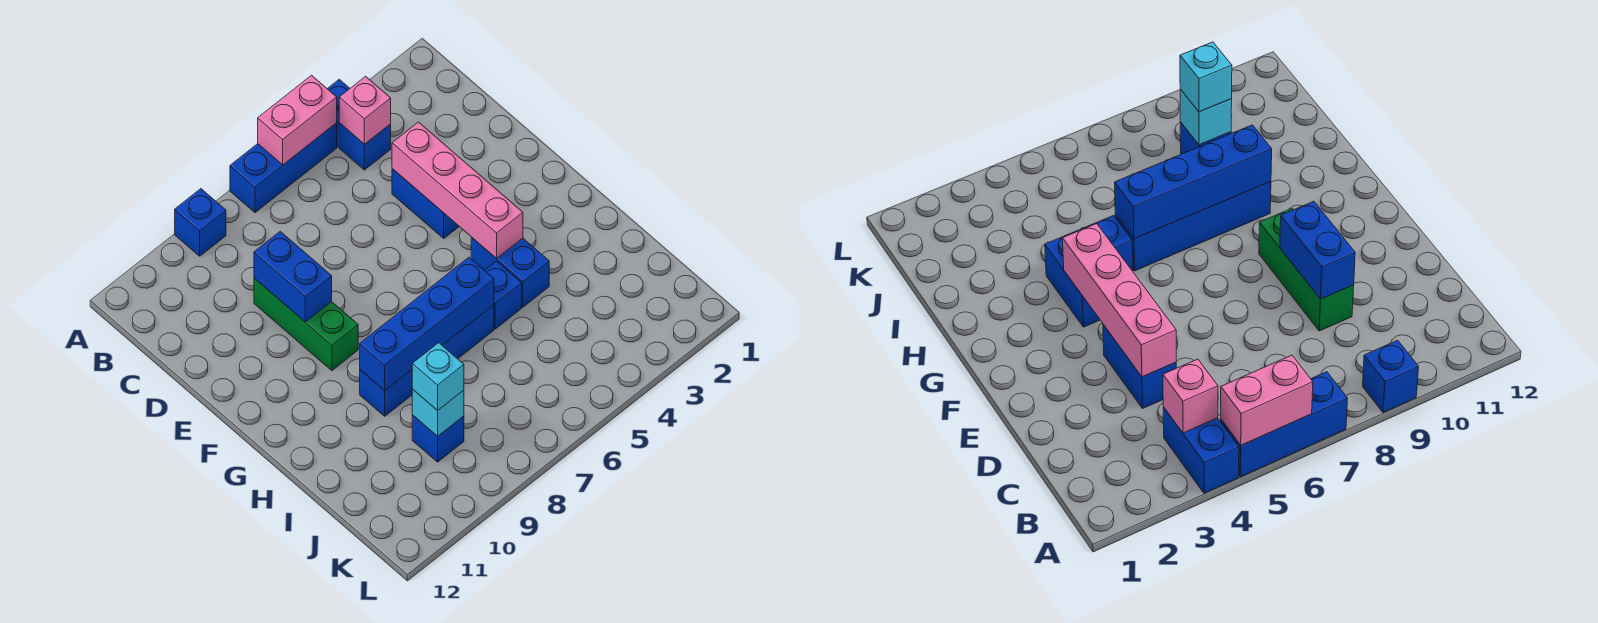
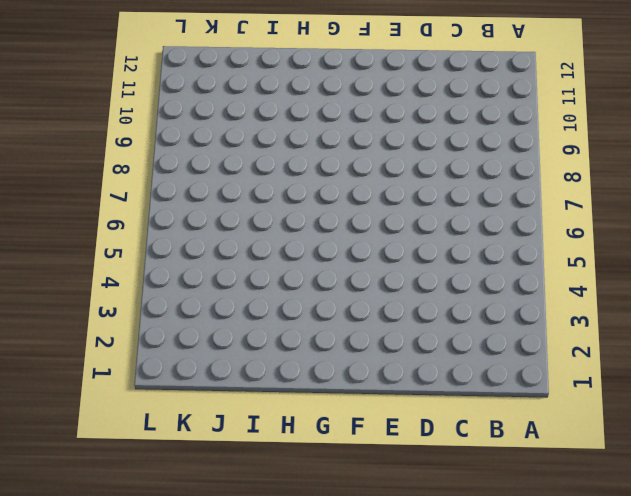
none -> blue brick A4:B4 level 1
none -> blue brick A5:A7 level 1
none -> blue brick A9 level 1

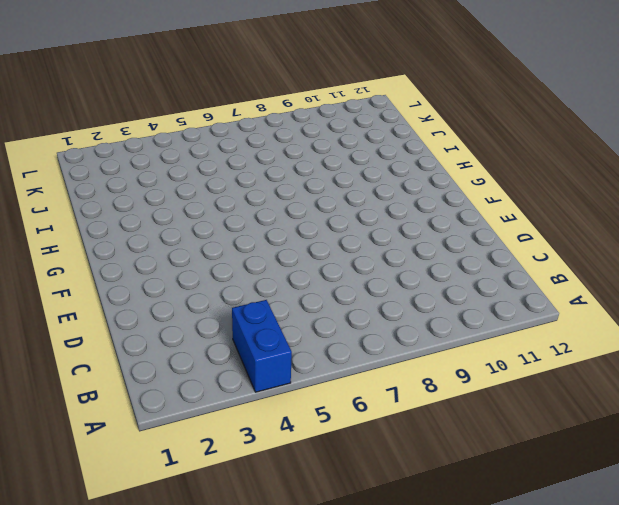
none -> blue brick A5:A7 level 1
none -> blue brick A9 level 1
none -> blue brick D4:E4 level 1

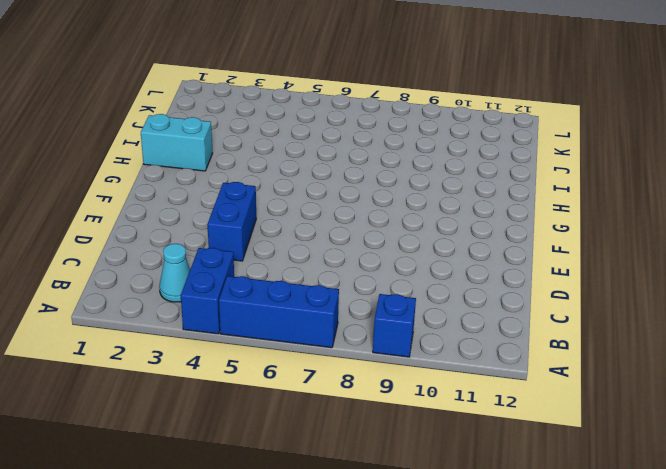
cyan cone B3 level 1 -> none
cyan brick H1:H2 level 1 -> none
none -> green brick D9:F9 level 1
none -> blue brick G4:H4 level 1
none -> blue brick H5 level 1

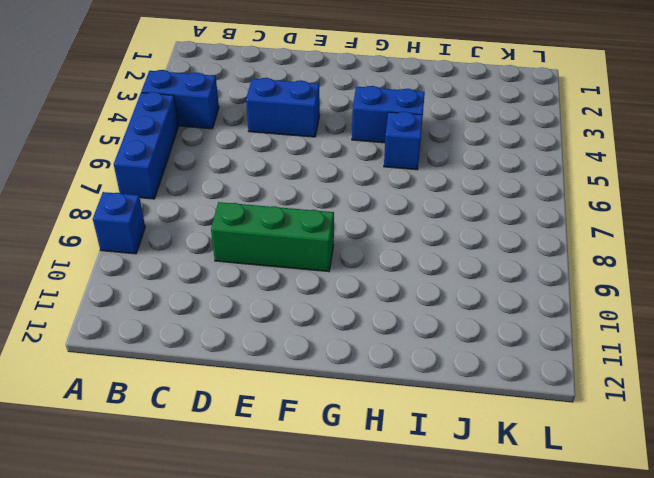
none -> blue brick H6:H9 level 1
none -> blue brick J9 level 1
none -> pink brick A5:A6 level 2

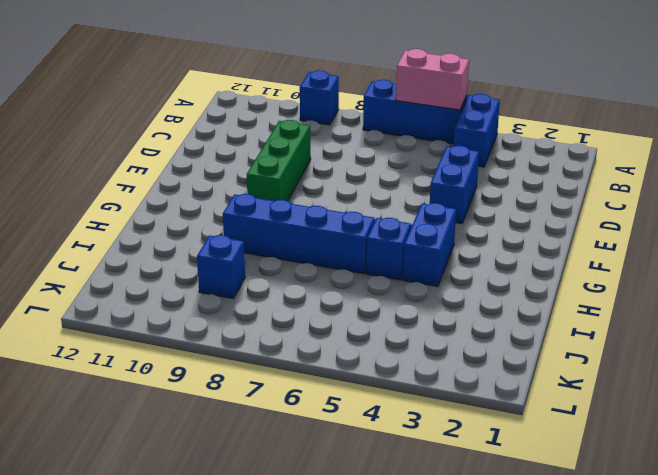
none -> pink brick B4 level 2
none -> pink brick D4:G4 level 2
none -> blue brick D9:E9 level 2

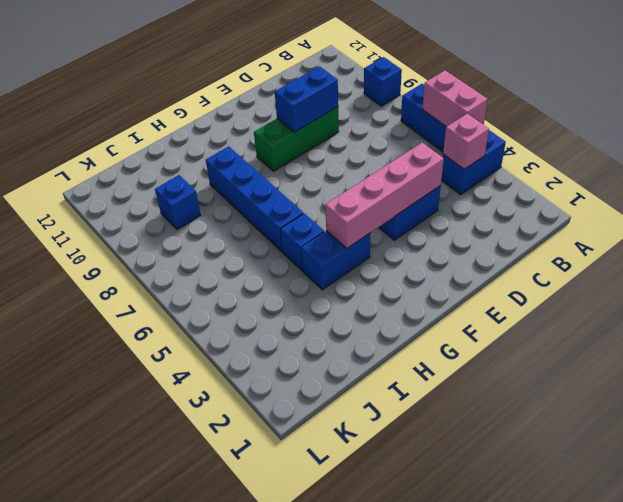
none -> blue brick H6:H9 level 2
none -> cyan brick J9 level 2
none -> cyan brick J9 level 3

